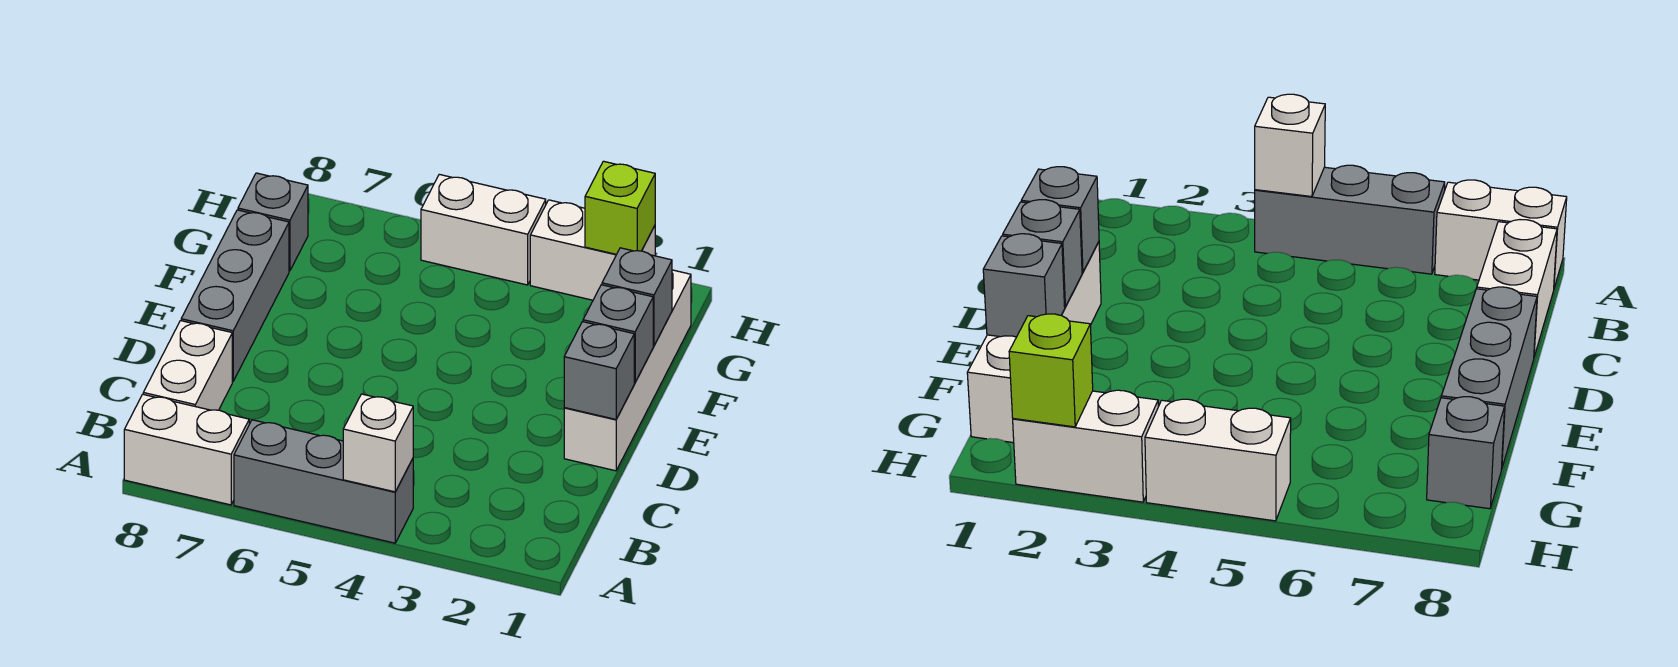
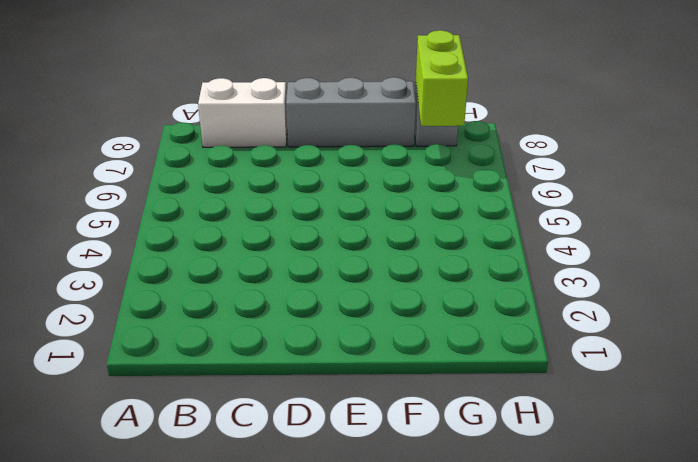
lime brick G7:G8 level 2 -> none
none -> grey brick A4:A6 level 1
none -> white brick A7:A8 level 1
none -> white brick D1:G1 level 1

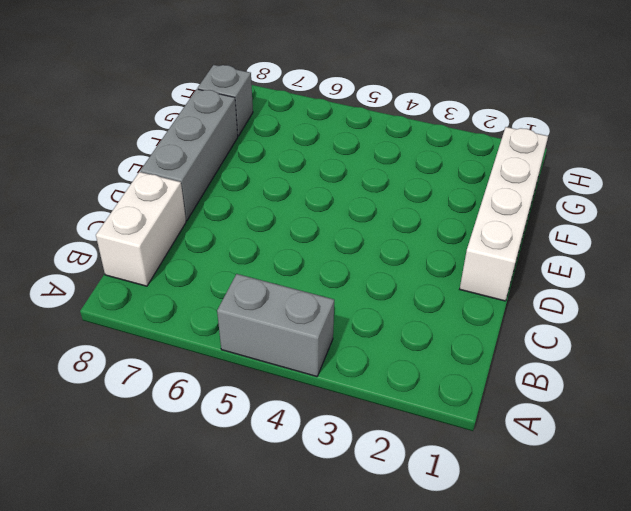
grey brick A4:A5 level 1 -> grey brick A4:A6 level 1
none -> white brick A7:A8 level 1
none -> white brick H2:H3 level 1
none -> white brick H4:H5 level 1

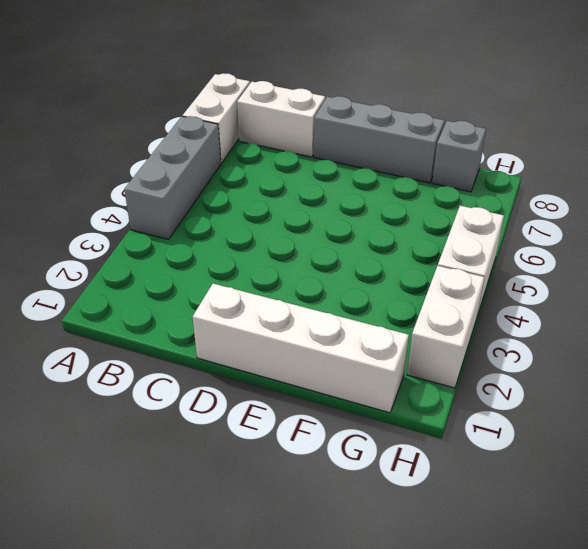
none -> white brick A4 level 2
none -> grey brick D1 level 2
none -> grey brick E1 level 2

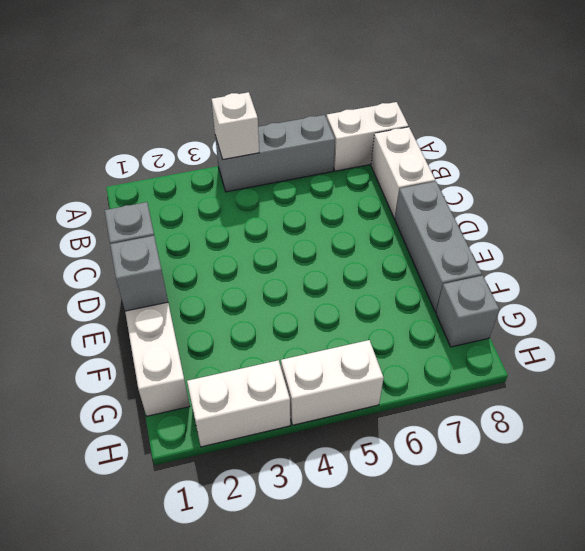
none -> grey brick F1 level 2
none -> lime brick H2 level 2

